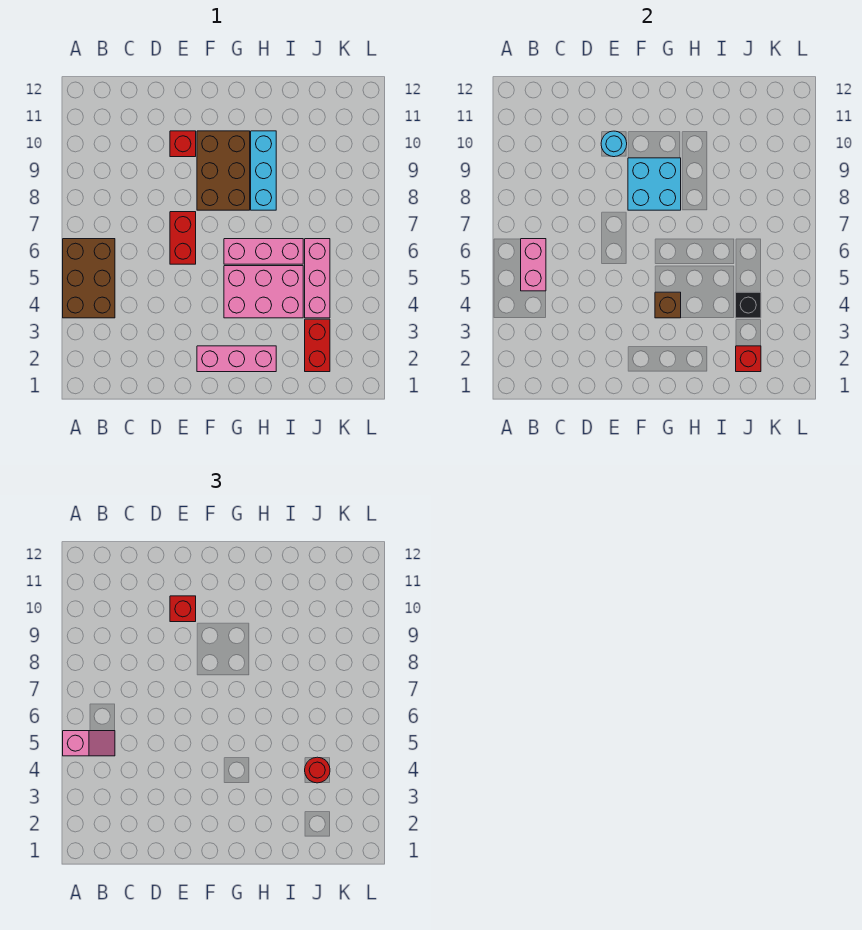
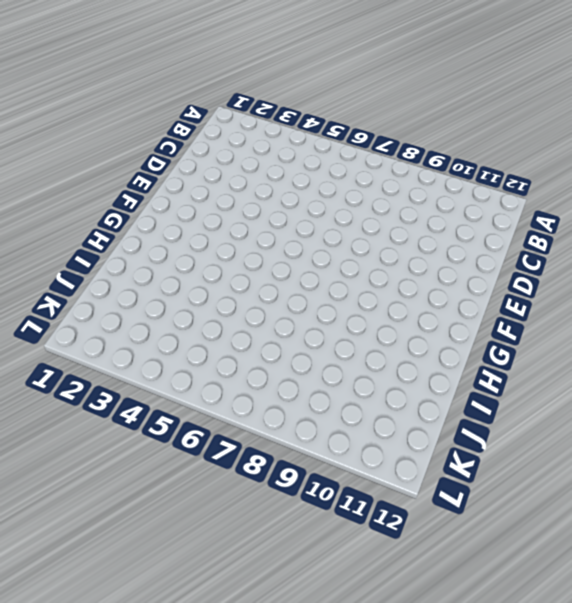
none -> brown brick A4:B6 level 1
none -> red brick E6:E7 level 1
none -> red brick E10 level 1

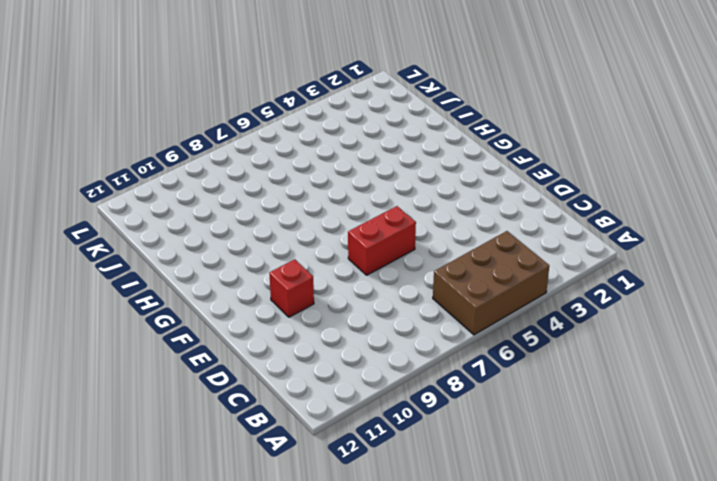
none -> pink brick F2:H2 level 1
none -> brown brick F8:G10 level 1
none -> pink brick G4:I5 level 1

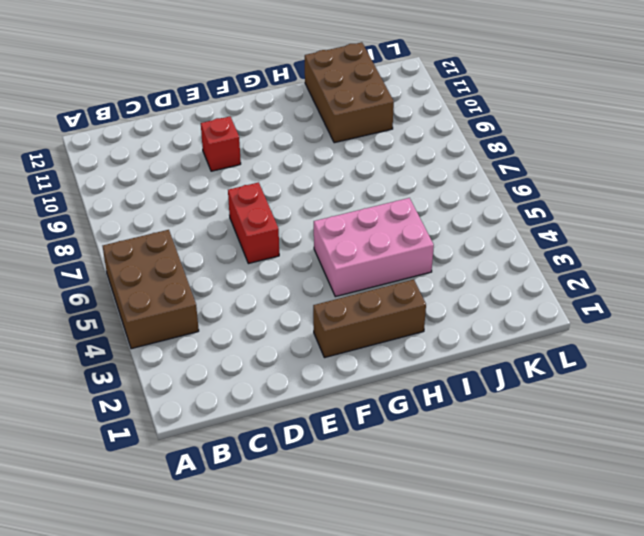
brown brick F2:H2 level 1 -> pink brick F2:H2 level 1
brown brick I10:J12 level 1 -> brown brick F8:G10 level 1
none -> pink brick G6:I6 level 1
none -> cyan brick H8:H10 level 1
none -> red brick J2:J3 level 1

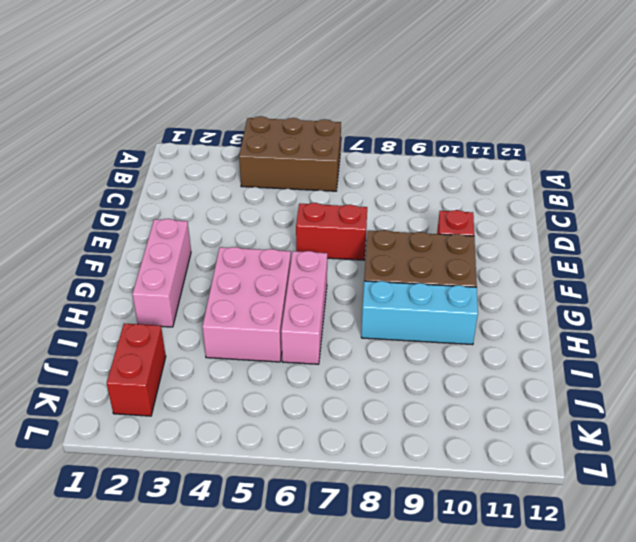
red brick J2:K2 level 1 -> red brick J2:J3 level 1
none -> pink brick J4:J6 level 1
none -> pink brick B5:B6 level 2
none -> cyan round brick E10 level 2

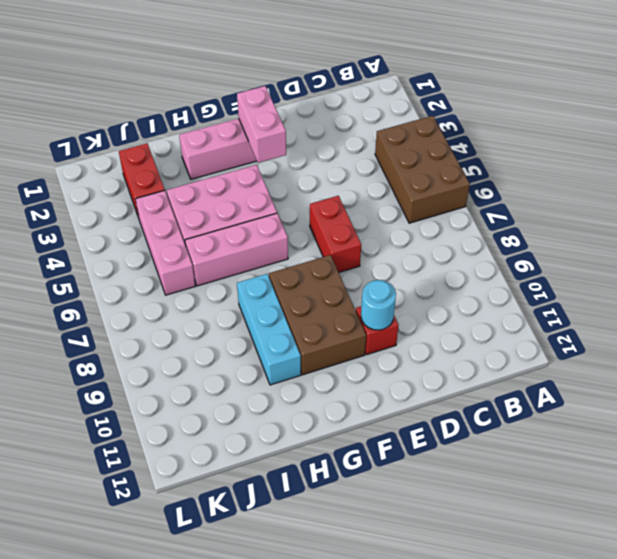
pink brick F2:F3 level 2 -> pink brick B5:B6 level 2
none -> cyan brick F8:G9 level 2
none -> brown brick G4 level 2
none -> red brick J2 level 2

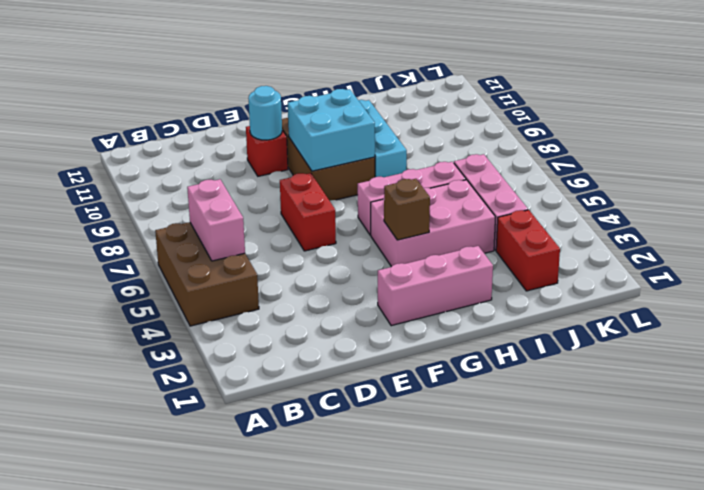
none -> red brick J2 level 2
none -> black brick J4 level 2
none -> pink slope A5:B5 level 3 top A

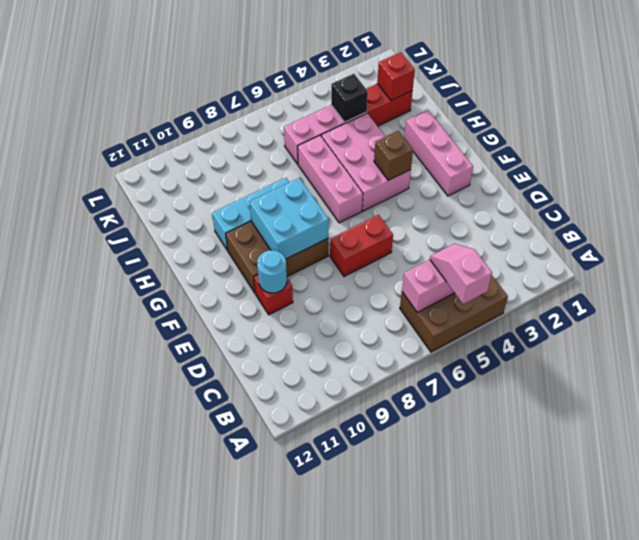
none -> red brick E10 level 3
none -> red round brick J4 level 3

